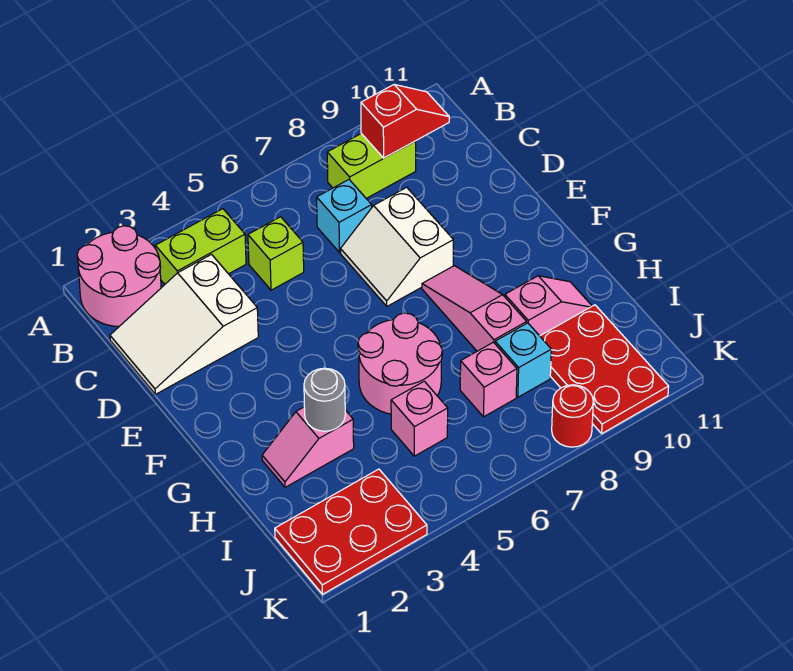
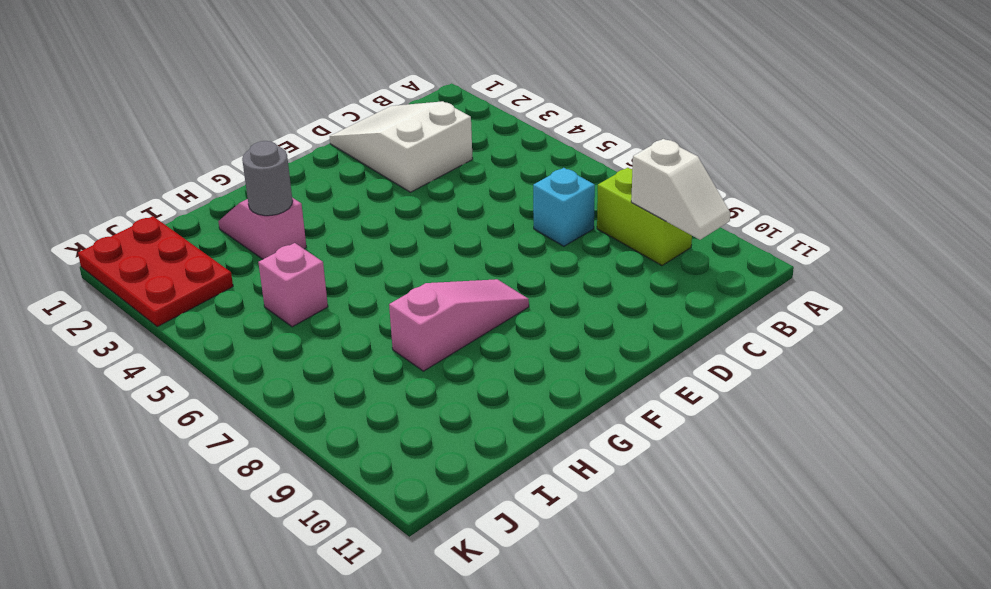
white slope B9:B10 level 2 top 9 -> red slope B9:B10 level 2 top 9
none -> pink round brick A1:B2 level 1
none -> lime brick B3:B4 level 1
none -> lime brick C5 level 1

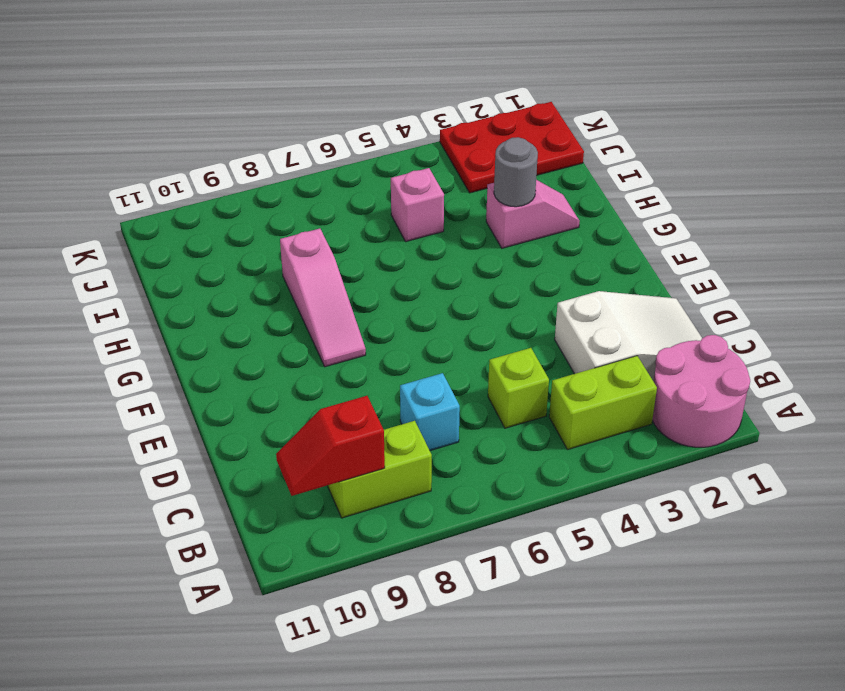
none -> white slope D7:E8 level 1 top 8
none -> pink round brick G5:H6 level 1
none -> pink slope H9:H10 level 1 top 9

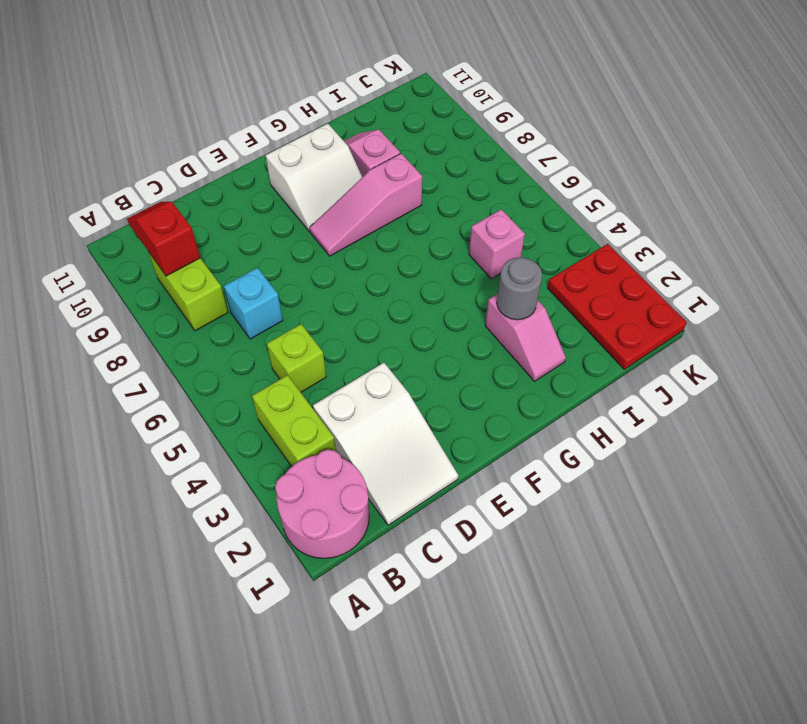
white slope F9:G10 level 1 top 10 -> white slope D7:E8 level 1 top 8
none -> pink round brick G5:H6 level 1
none -> pink brick I7 level 1
none -> cyan brick I8 level 1

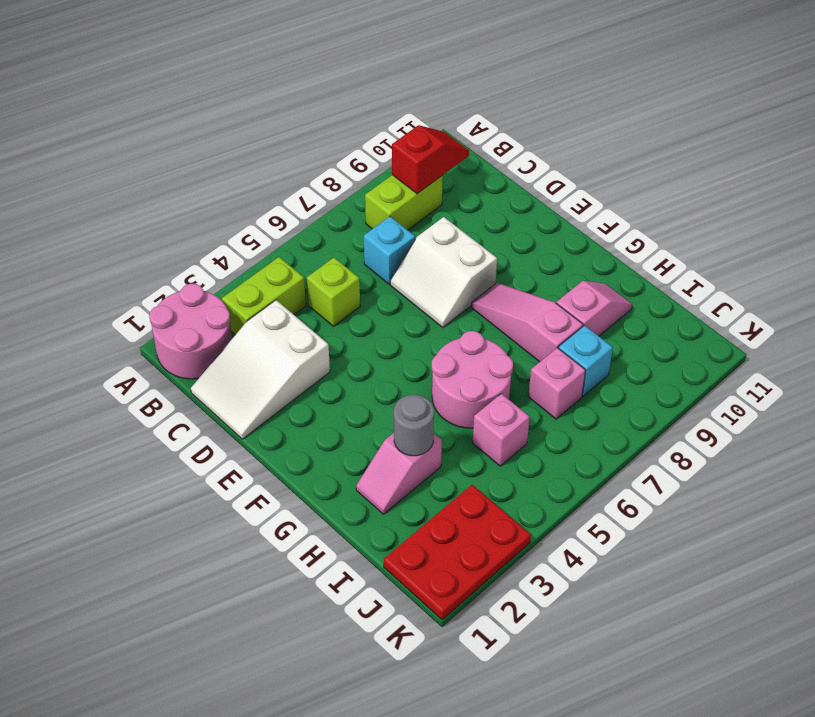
none -> red plate I9:K10 level 1
none -> red round brick K8 level 1

